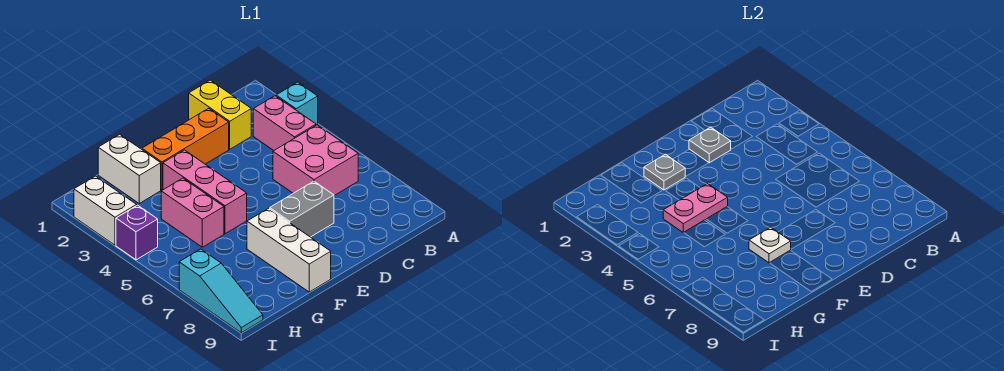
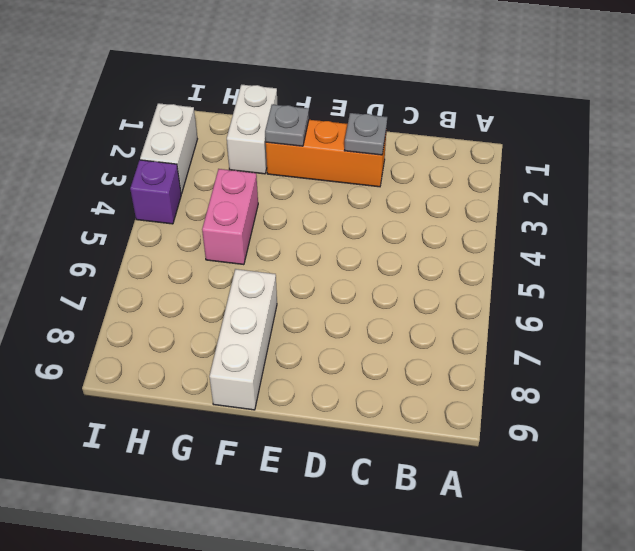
none -> cyan brick A3 level 1
none -> pink brick B3:B4 level 1
none -> pink brick B5:C6 level 1

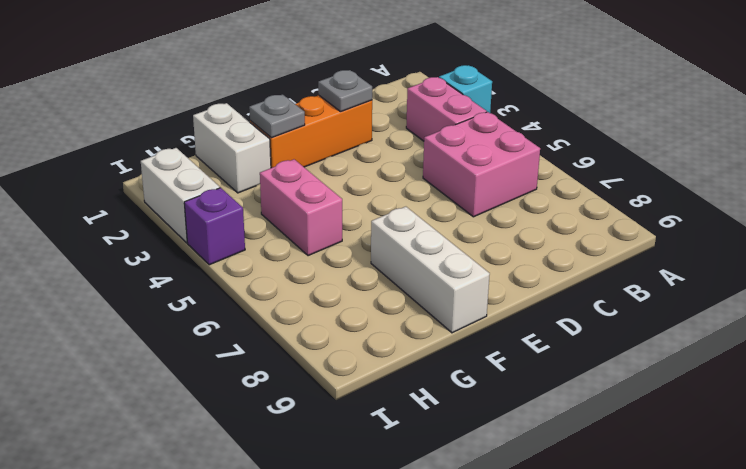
none -> yellow brick C1:C2 level 1
none -> grey brick D7:E7 level 1
none -> pink brick F3:F5 level 1

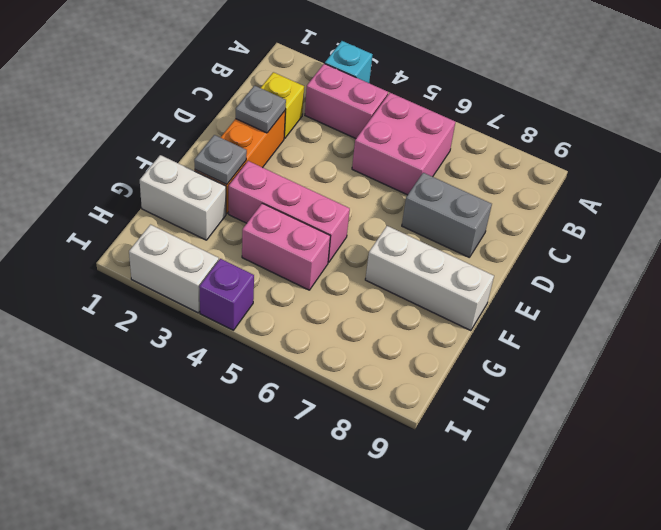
yellow brick C2 level 1 -> yellow brick C1:C2 level 1
grey brick D7:D8 level 1 -> grey brick D7:E7 level 1
none -> cyan slope I7:I9 level 1 top 7
none -> pink plate F4:G4 level 2
none -> white plate F7 level 2

